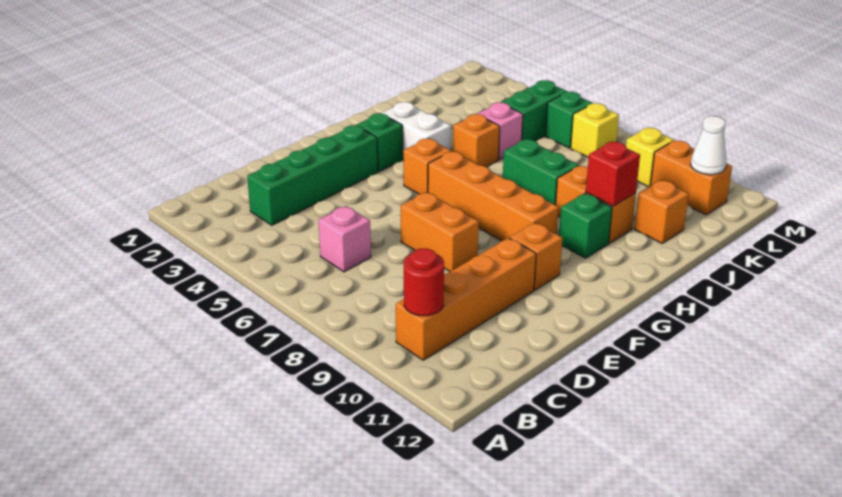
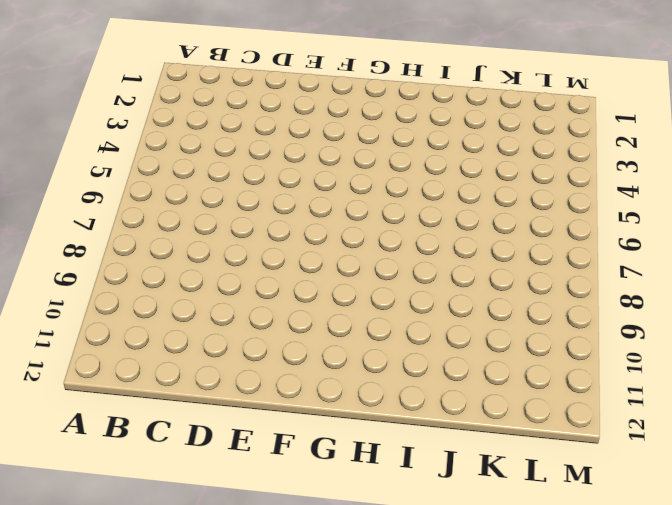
none -> orange brick B10:E10 level 1
none -> green brick C3:F3 level 1
none -> pink brick C6 level 1

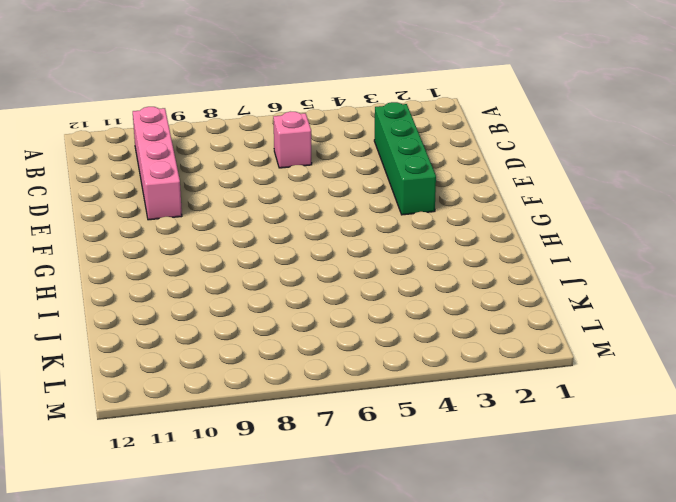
pink brick B10:E10 level 1 -> orange brick B10:E10 level 1
none -> orange brick E7:E8 level 1
none -> orange brick F10 level 1
none -> green brick G3 level 1

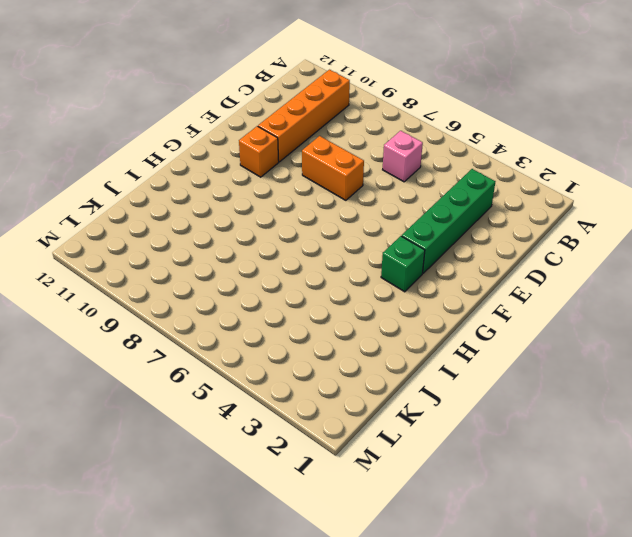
none -> orange brick G5 level 1
none -> orange brick G6:G9 level 1
none -> white brick H3:H4 level 1

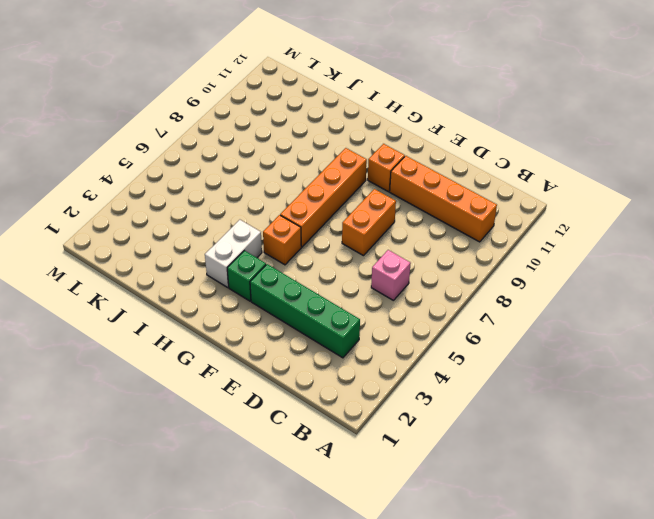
none -> green brick H10 level 1
none -> orange brick I5 level 1
none -> green brick I7:I8 level 1

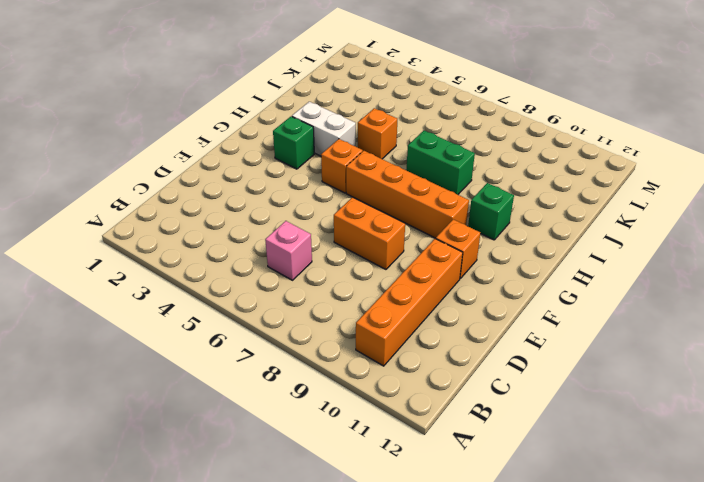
none -> green brick C3:F3 level 1
none -> orange brick I9:I10 level 1
none -> pink brick J5 level 1

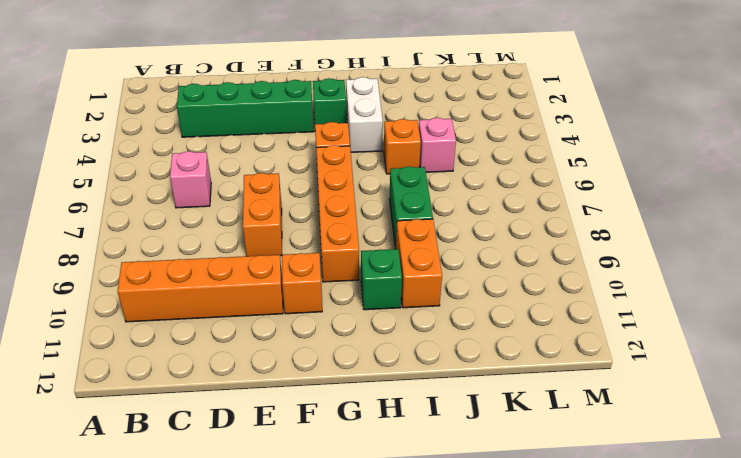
none -> orange brick J11 level 1
none -> green brick K5:L5 level 1
none -> green brick L6 level 1

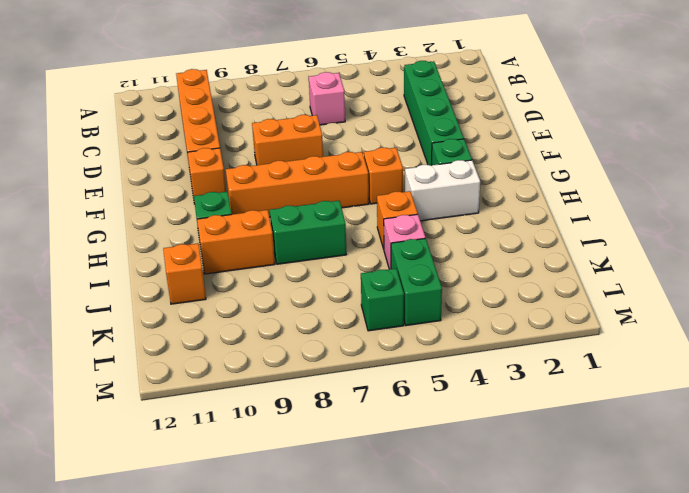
none -> yellow brick L7 level 1
none -> yellow brick L9 level 1
none -> orange brick L10:L11 level 1

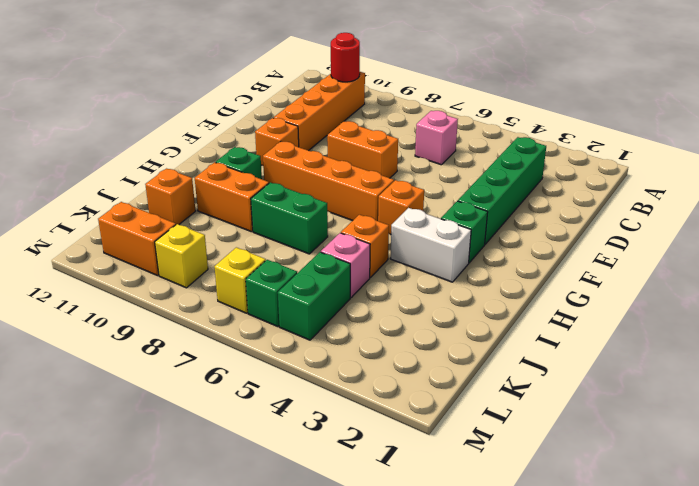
none -> red brick I10 level 2
none -> white cone L11 level 2

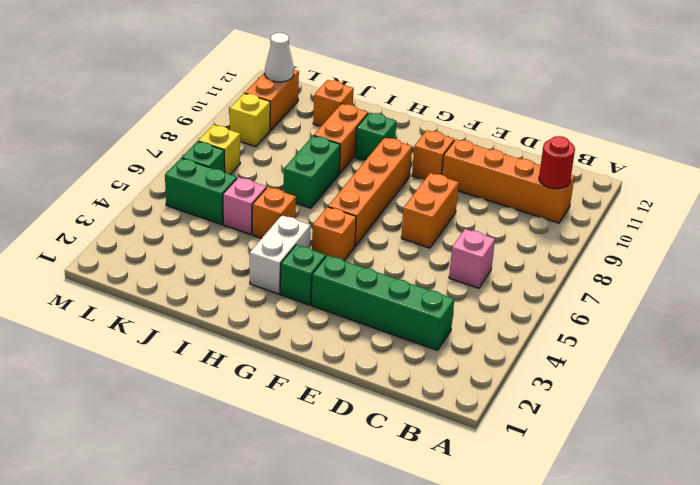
none -> red brick I10 level 2

